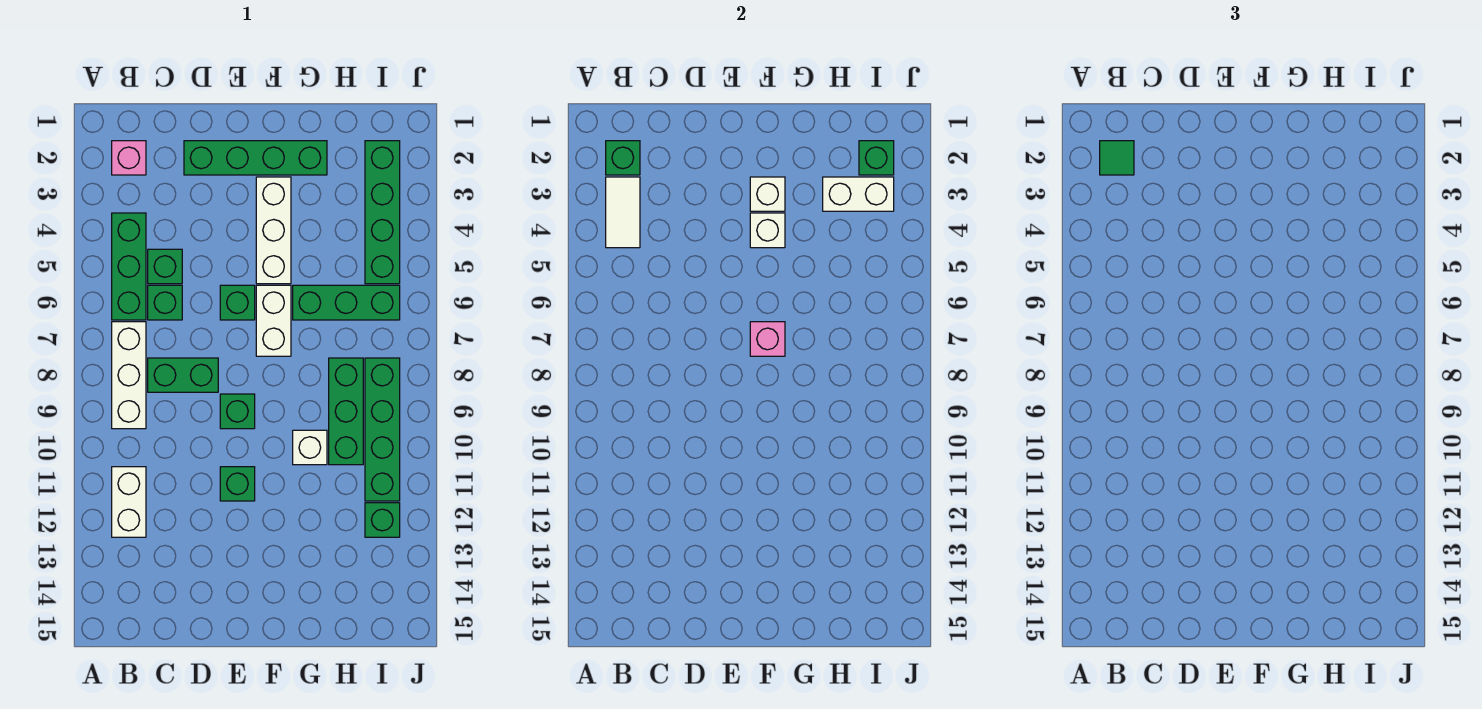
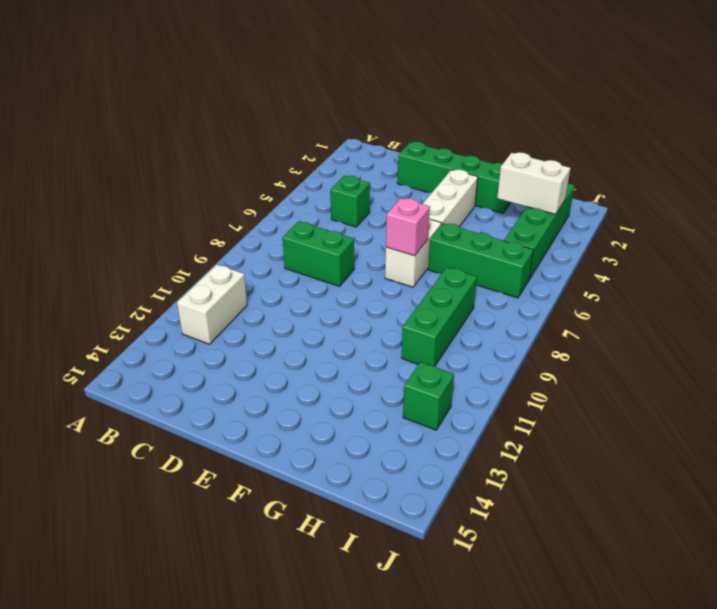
none -> pink brick B2 level 1
none -> green brick B4:B6 level 1
none -> white brick B7:B9 level 1

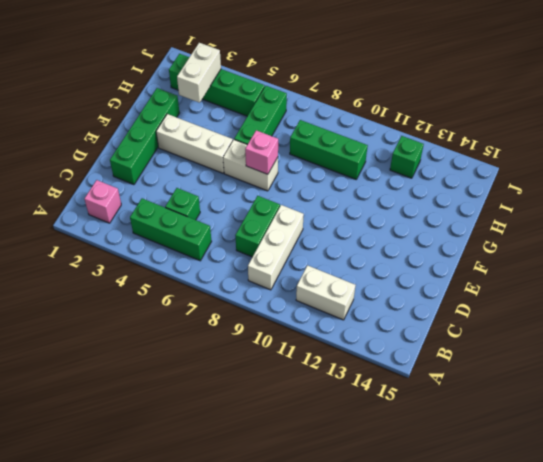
white brick B9:D9 level 1 -> white brick B7:B9 level 1
none -> green brick C6 level 1
none -> green brick E6 level 1
none -> green brick E9 level 1

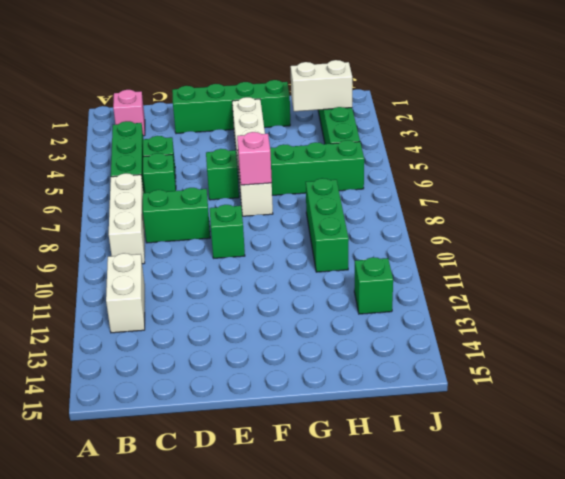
none -> green brick E11 level 1
none -> white brick G10 level 1
none -> green brick I8:I11 level 1

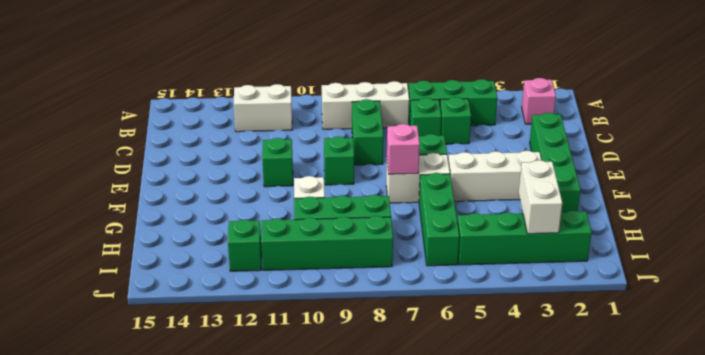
none -> green brick B2 level 2
none -> white tile B3:B4 level 2
none -> white brick F3 level 2

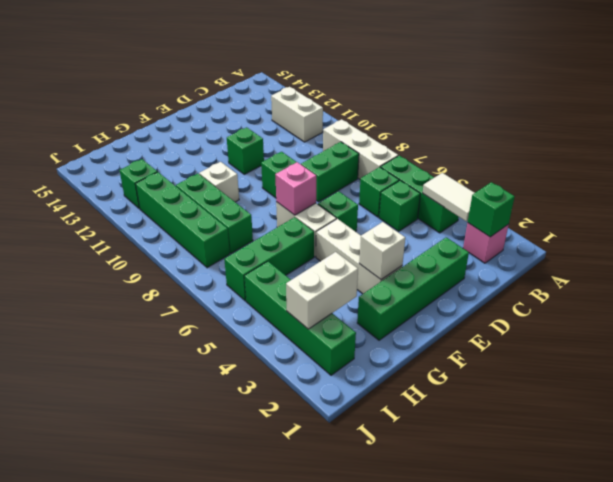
none -> white brick F4 level 2
none -> green brick I2 level 2
none -> green tile B2 level 3

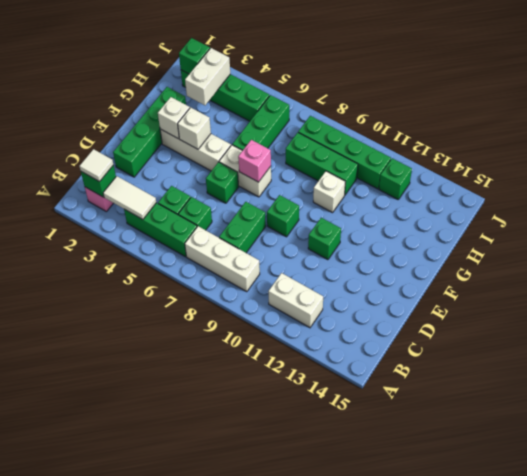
white tile B2 level 3 -> green tile B2 level 3

